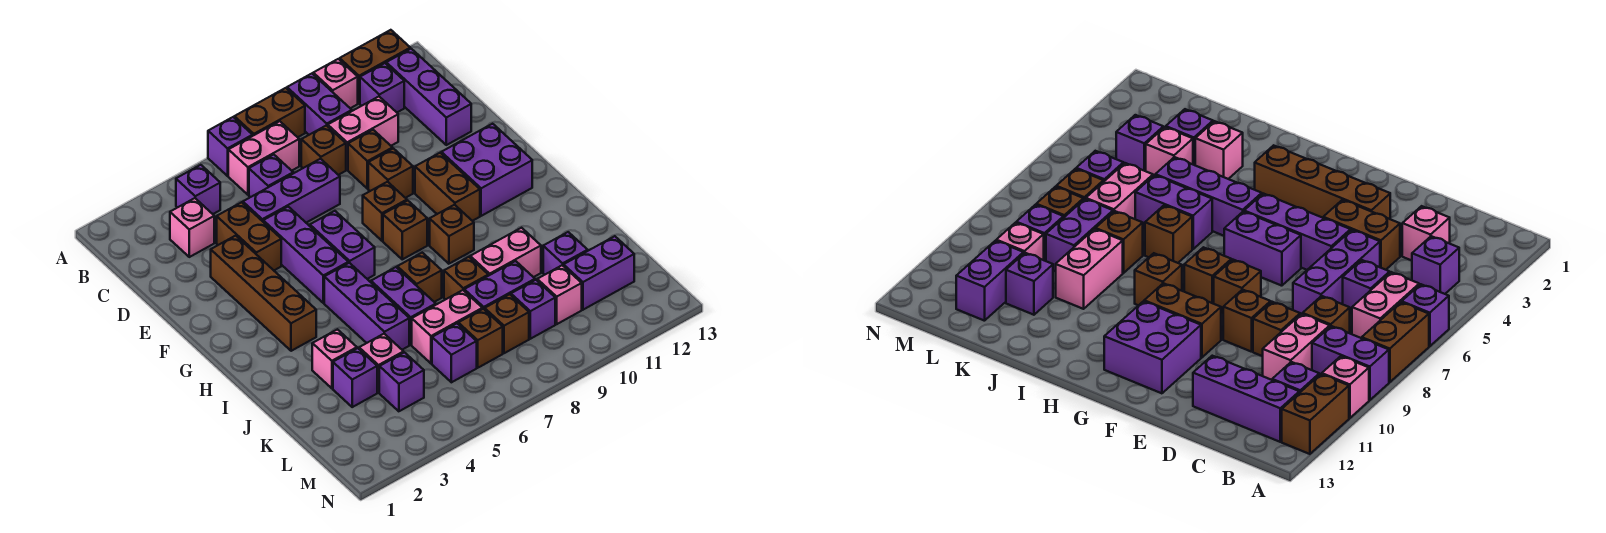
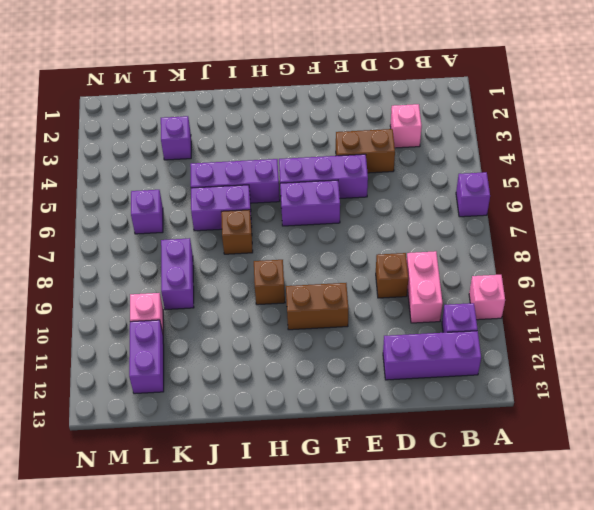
none -> brown brick A7:A8 level 1
none -> purple brick A9:B9 level 1
none -> brown brick A11:A12 level 1
none -> purple brick B4 level 1

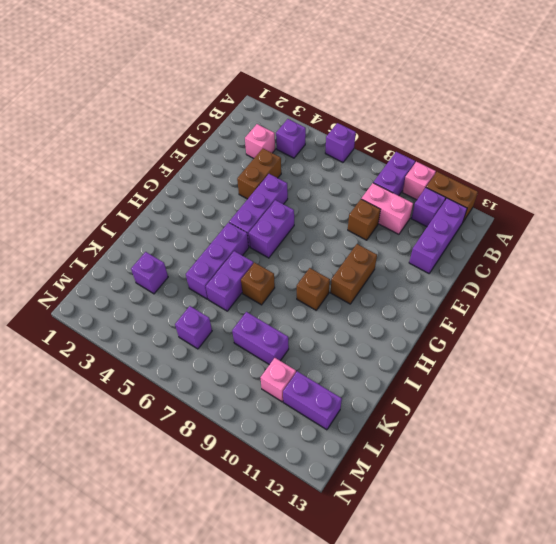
none -> brown brick A7:A8 level 1
none -> pink brick B6:B7 level 1
none -> purple brick C6 level 1
none -> brown brick C8 level 1

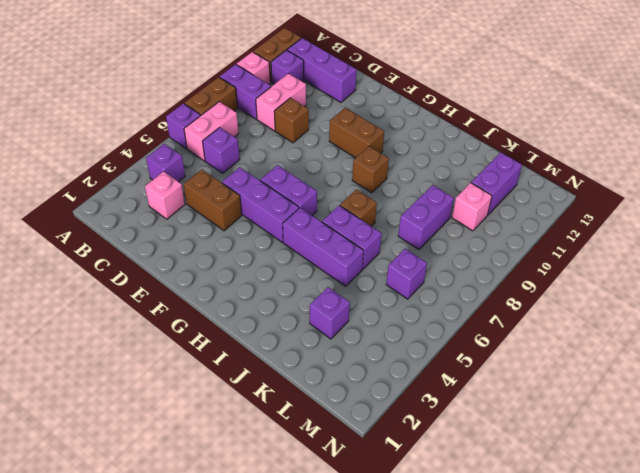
none -> brown brick C8 level 1
none -> purple brick D5:D7 level 1
none -> brown brick E3:H3 level 1
none -> brown brick E9 level 1

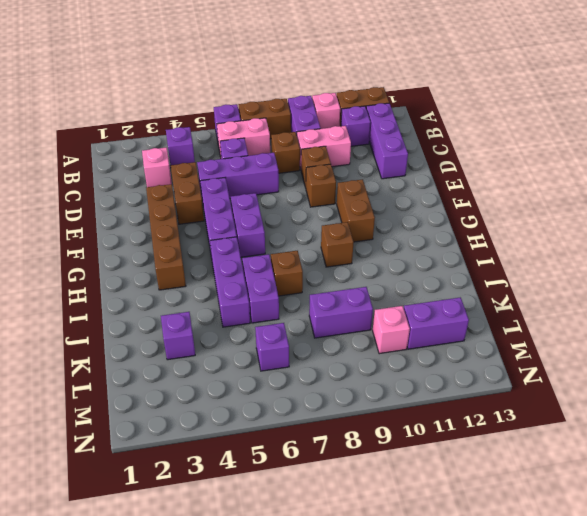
none -> brown brick F8 level 1
none -> purple brick F11:G12 level 1
none -> brown brick G8 level 1
none -> pink brick J3 level 1

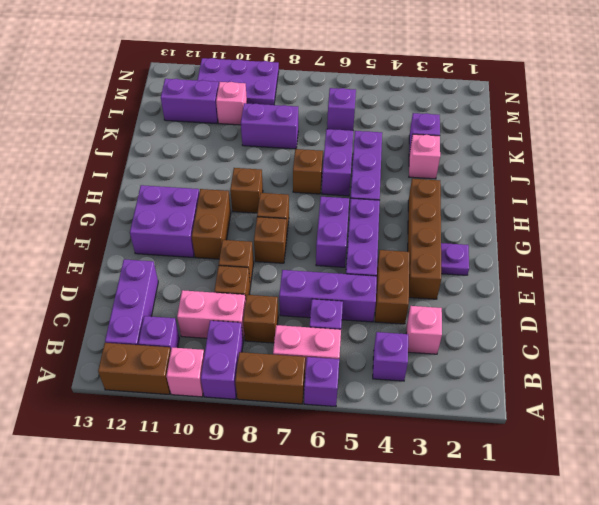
purple plate F2 level 1 -> none
purple plate M9:N11 level 1 -> none
none -> brown brick J8 level 1
none -> pink brick J9:J10 level 1
none -> pink brick K4 level 1
none -> pink brick K6:K7 level 1

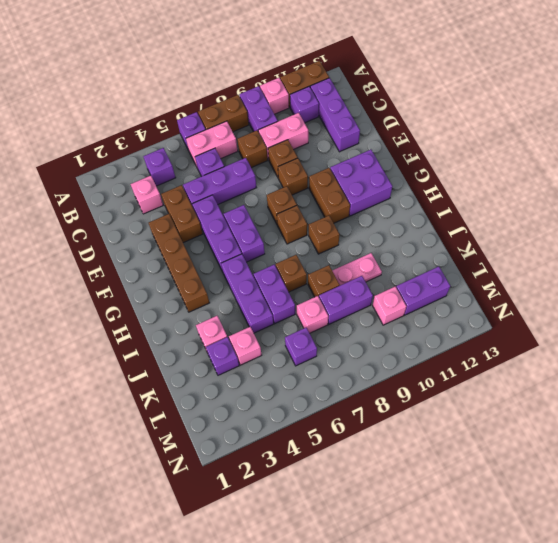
pink plate J9:J10 level 1 -> pink brick J9:J10 level 1
pink brick K7 level 1 -> pink brick K6:K7 level 1
none -> purple brick K11 level 1
none -> purple brick L4 level 1
none -> brown brick L7 level 1
none -> brown brick L8 level 1

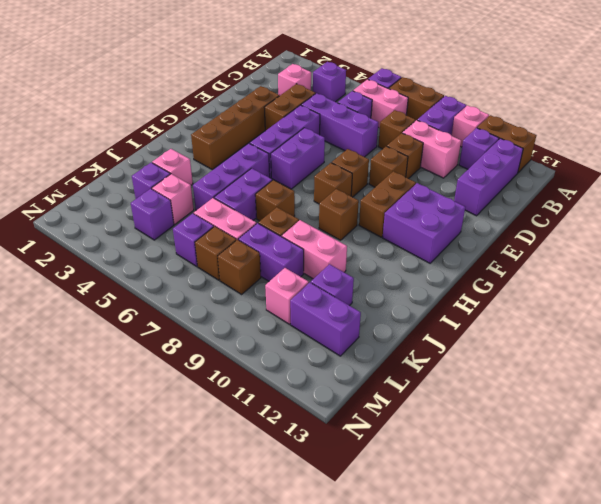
none -> purple brick L9 level 1

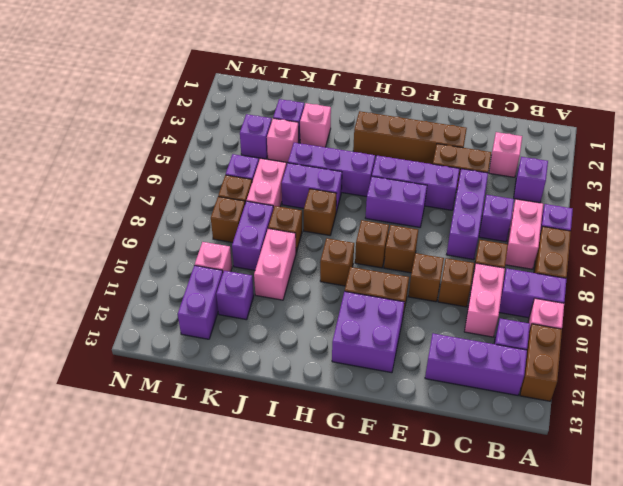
none -> purple brick L9 level 1

